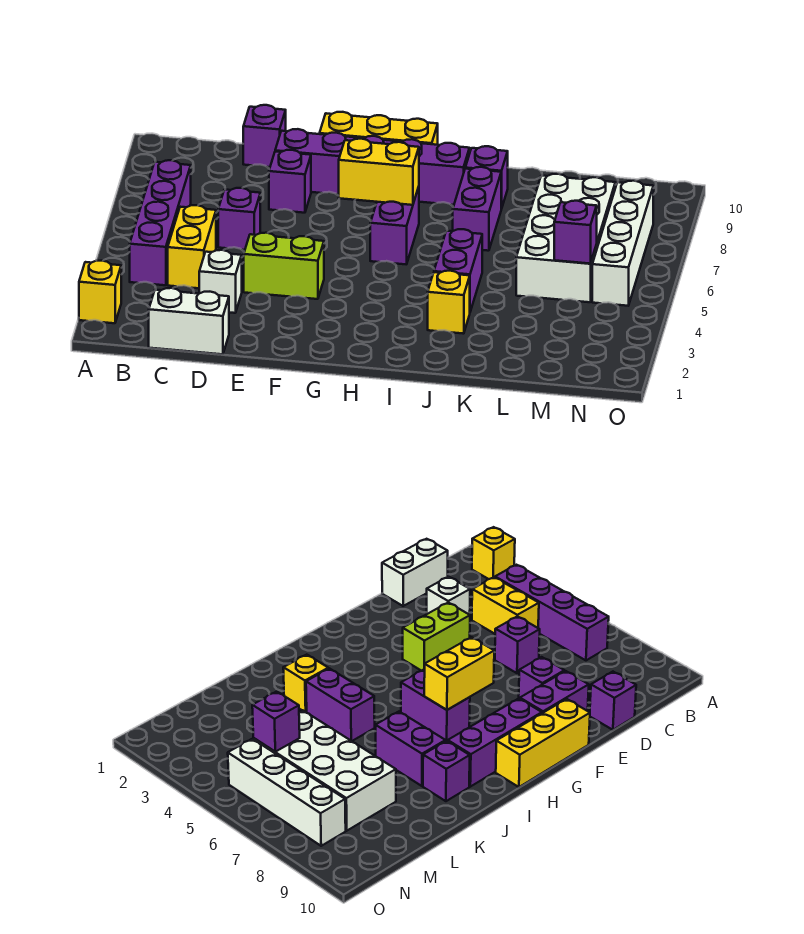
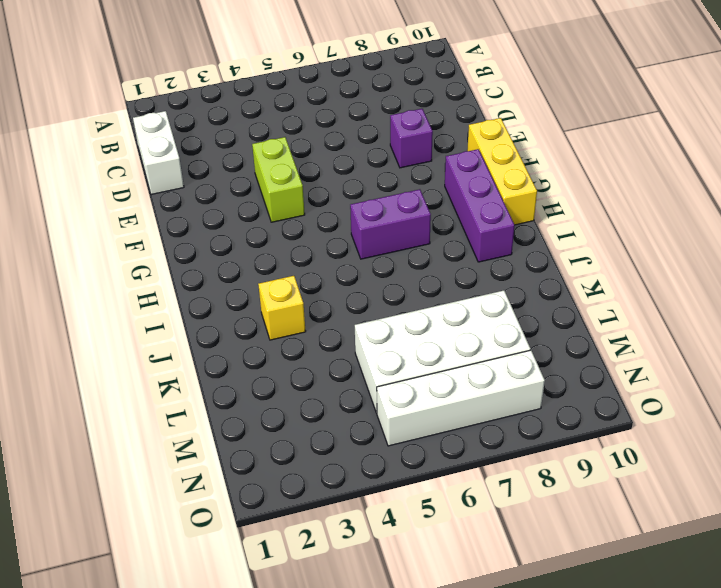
none -> yellow brick A2 level 1
none -> purple brick B4:B7 level 1
none -> yellow brick C4:C5 level 1

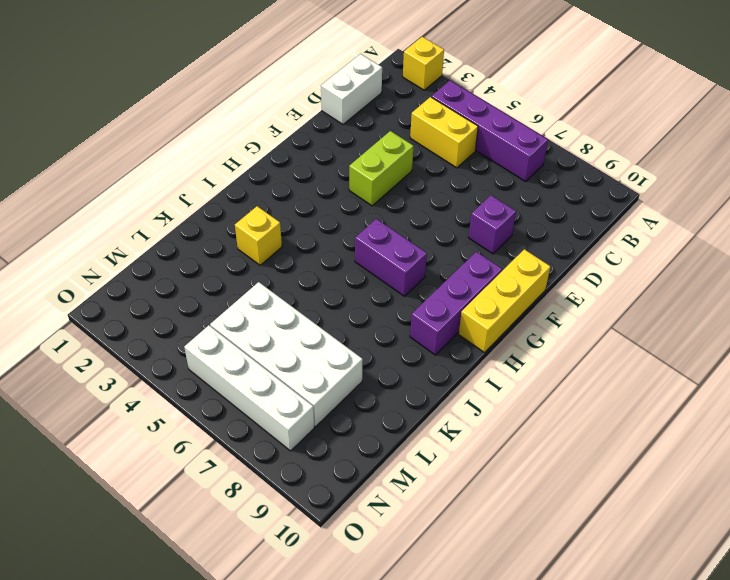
none -> white brick D3 level 1
none -> purple brick D6 level 1
none -> purple brick D10 level 1

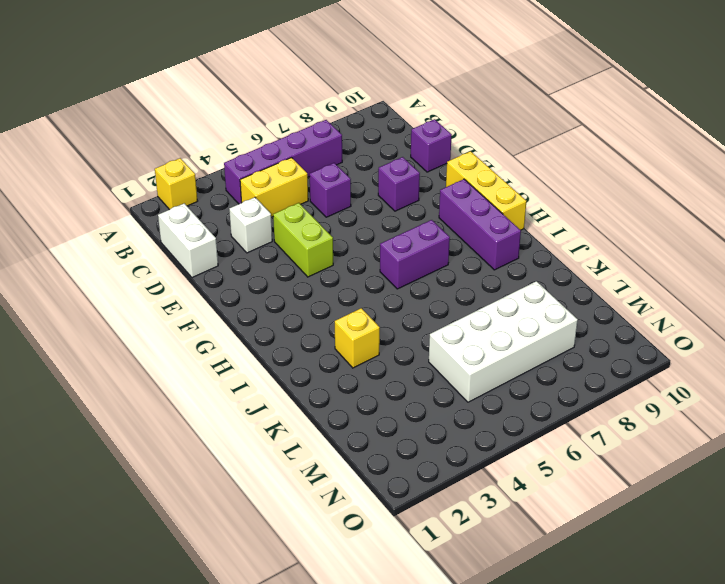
none -> purple brick E9:F9 level 1
none -> purple brick J4:J5 level 1
none -> purple brick J7:J8 level 1

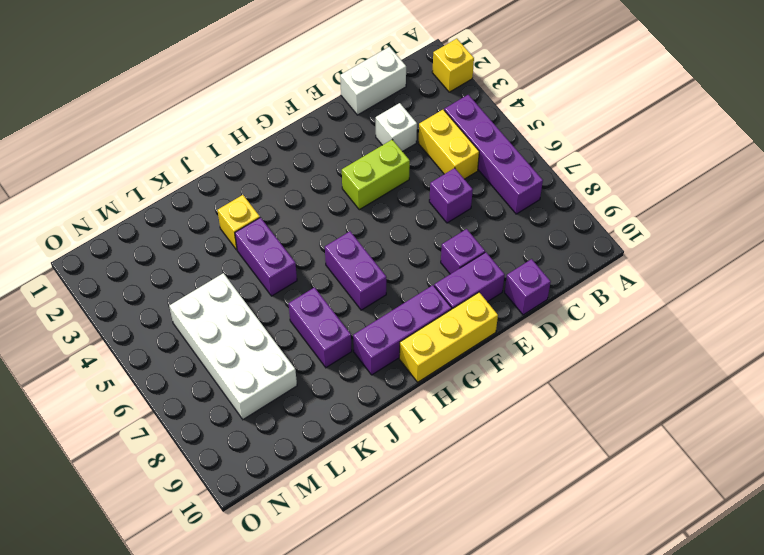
none -> purple brick J9 level 1
none -> white brick N5:N8 level 1
none -> yellow brick G7:H7 level 2

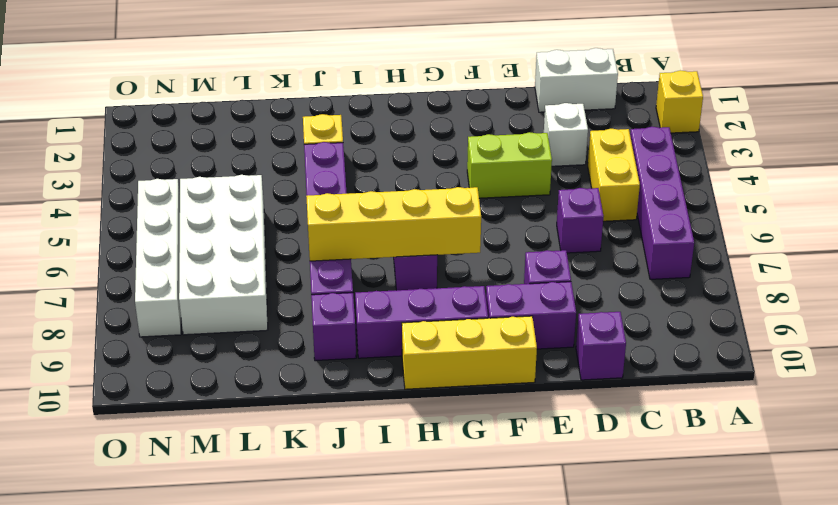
yellow brick G7:J7 level 2 -> yellow brick G7:H7 level 2
none -> purple brick M5 level 2

